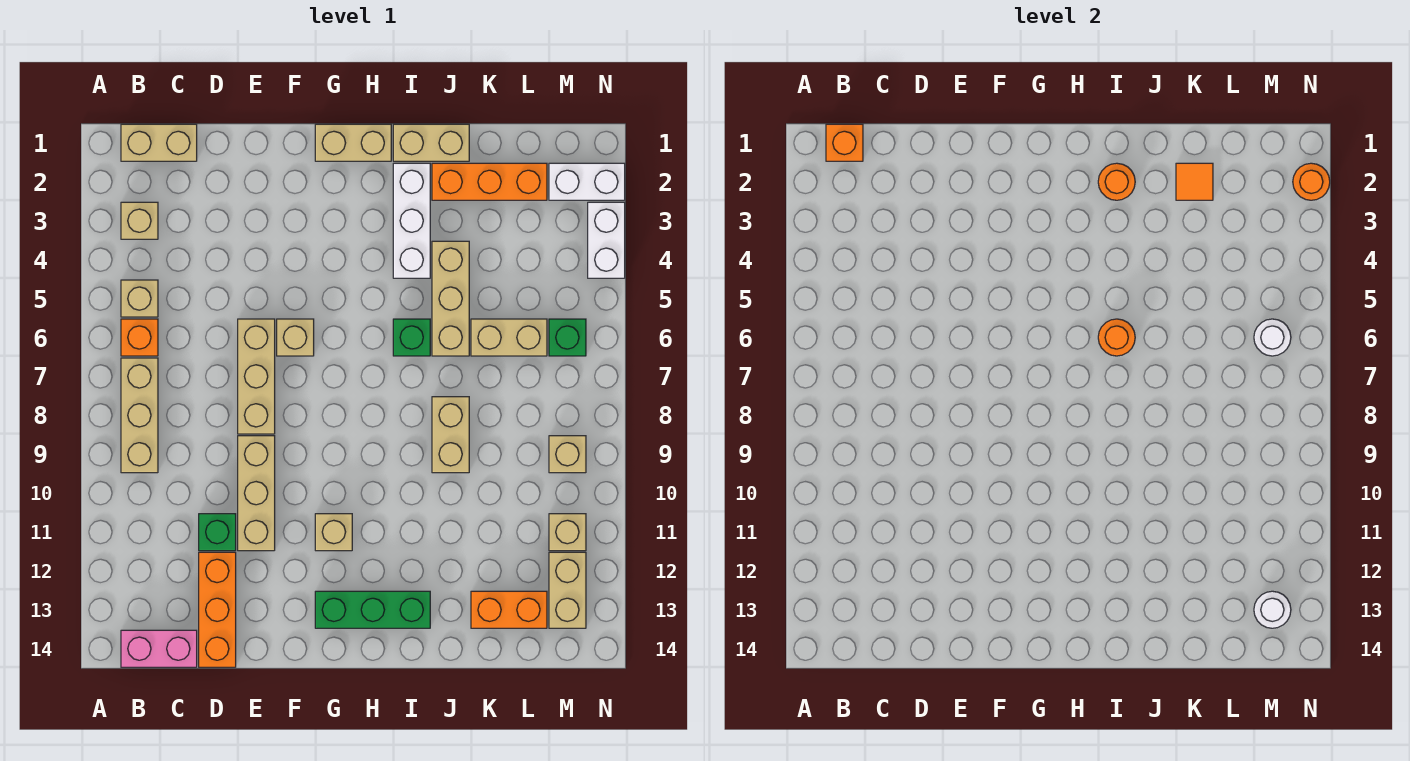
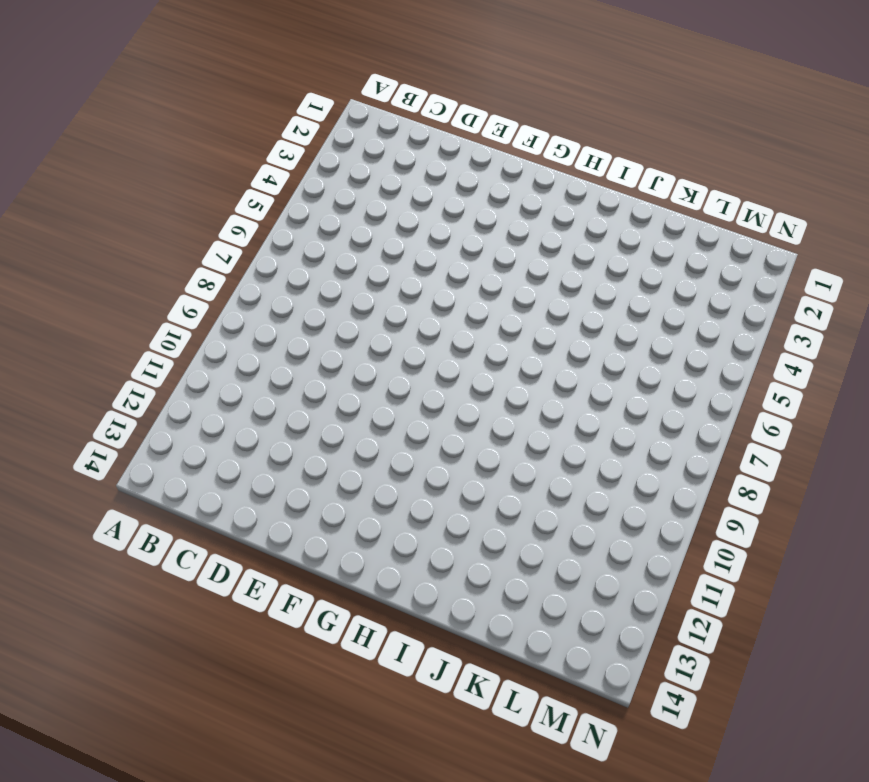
none -> tan brick B1:C1 level 1
none -> tan brick B3 level 1
none -> tan brick B5 level 1
none -> orange brick B6 level 1

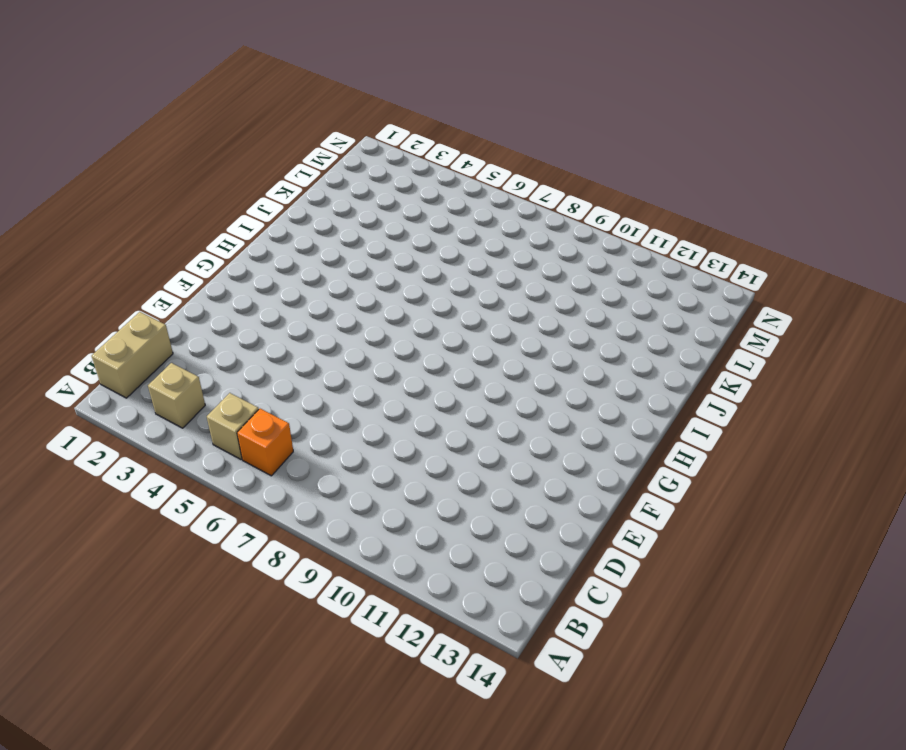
none -> tan brick B7:B9 level 1
none -> pink brick B14:C14 level 1
none -> green brick D11 level 1
none -> orange brick D12:D14 level 1

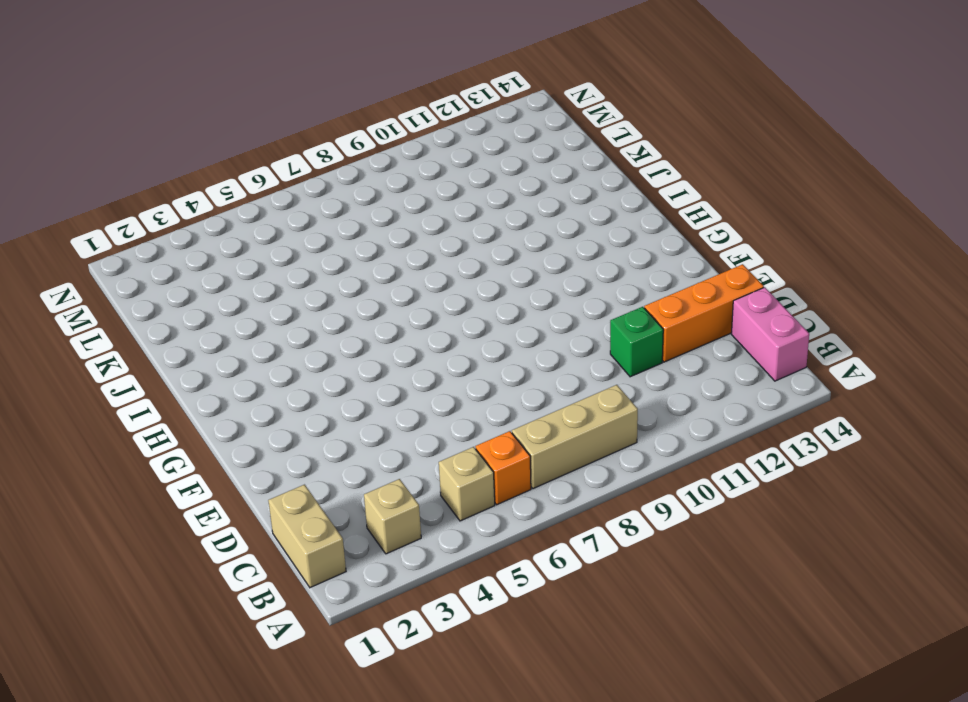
none -> tan brick E6:E8 level 1
none -> tan brick E9:E11 level 1
none -> tan brick F6 level 1
none -> tan brick G1:H1 level 1

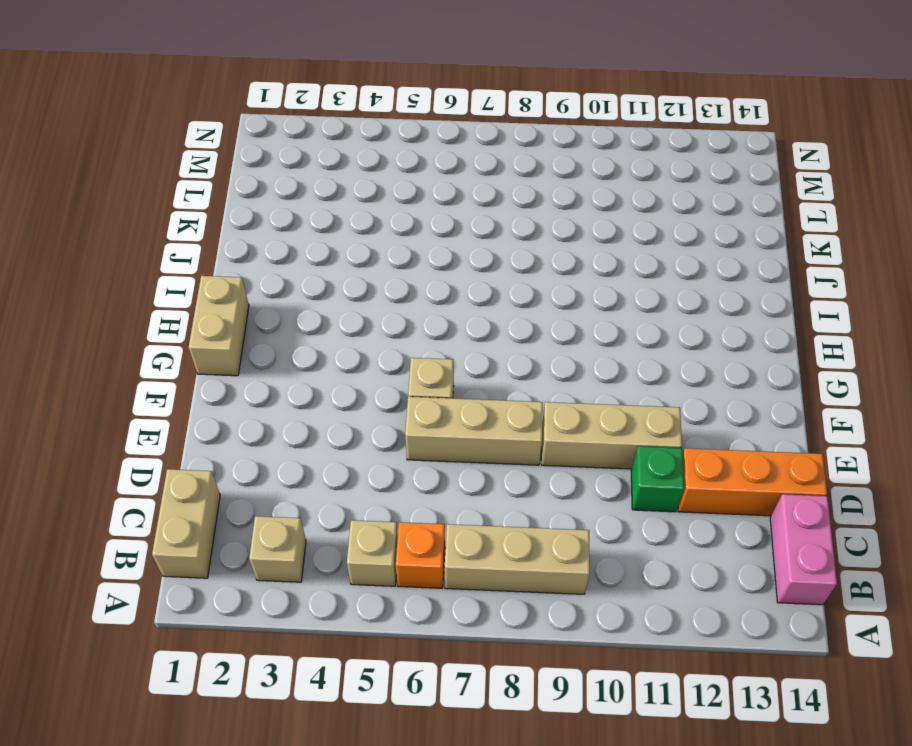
none -> tan brick G11 level 1
none -> green brick G13:I13 level 1
none -> tan brick I1:J1 level 1
none -> white brick I2:I4 level 1

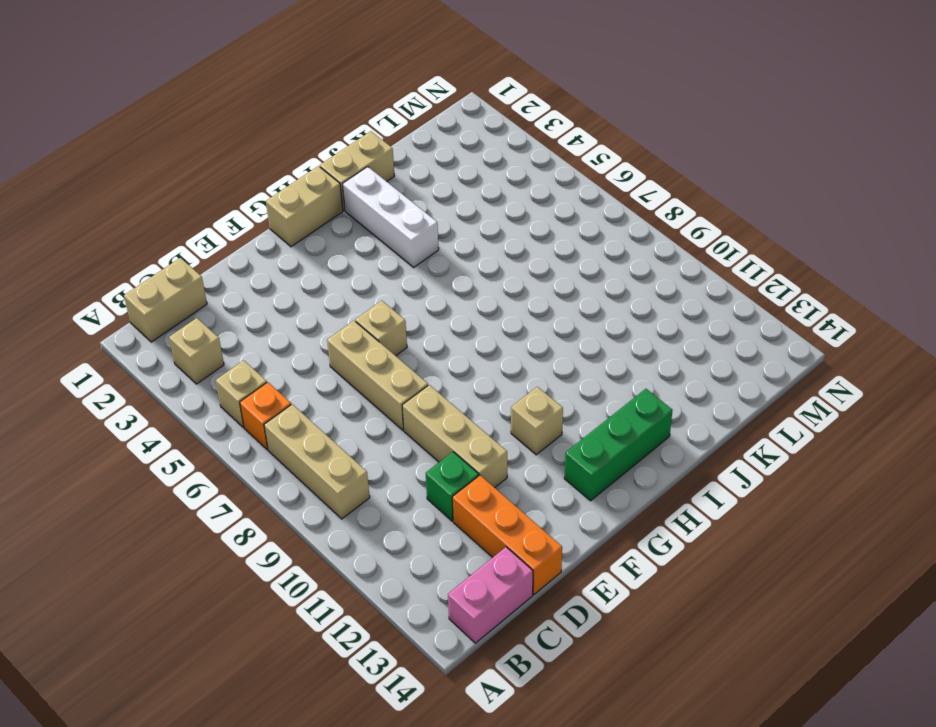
none -> green brick I6 level 1
none -> orange brick J2:L2 level 1
none -> tan brick J4:J6 level 1
none -> tan brick J8:J9 level 1

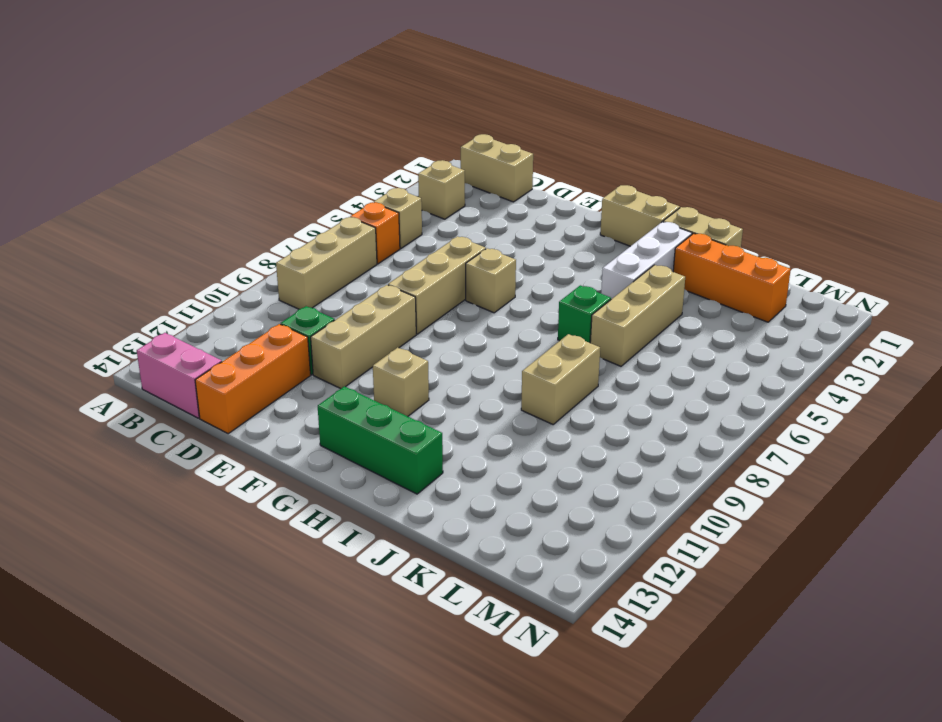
none -> tan brick K6:L6 level 1
none -> orange brick K13:L13 level 1
none -> white brick M2:N2 level 1
none -> green brick M6 level 1

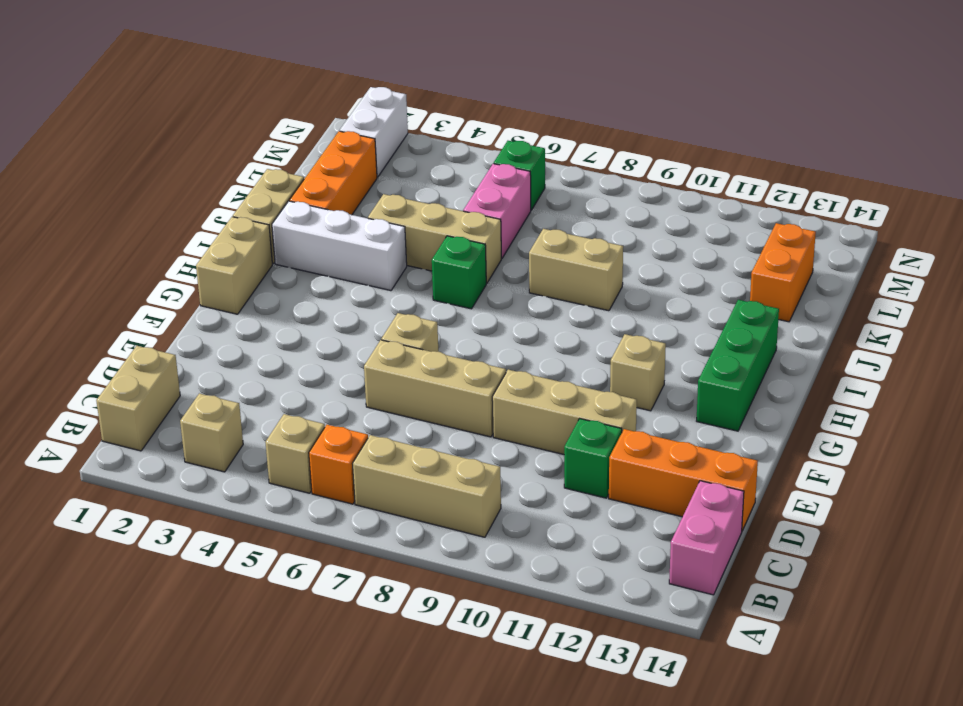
pink brick K6:L6 level 1 -> tan brick K6:L6 level 1
none -> tan brick M9 level 1
none -> tan brick M11 level 1
none -> tan brick M12:M13 level 1
none -> white brick N3:N4 level 1

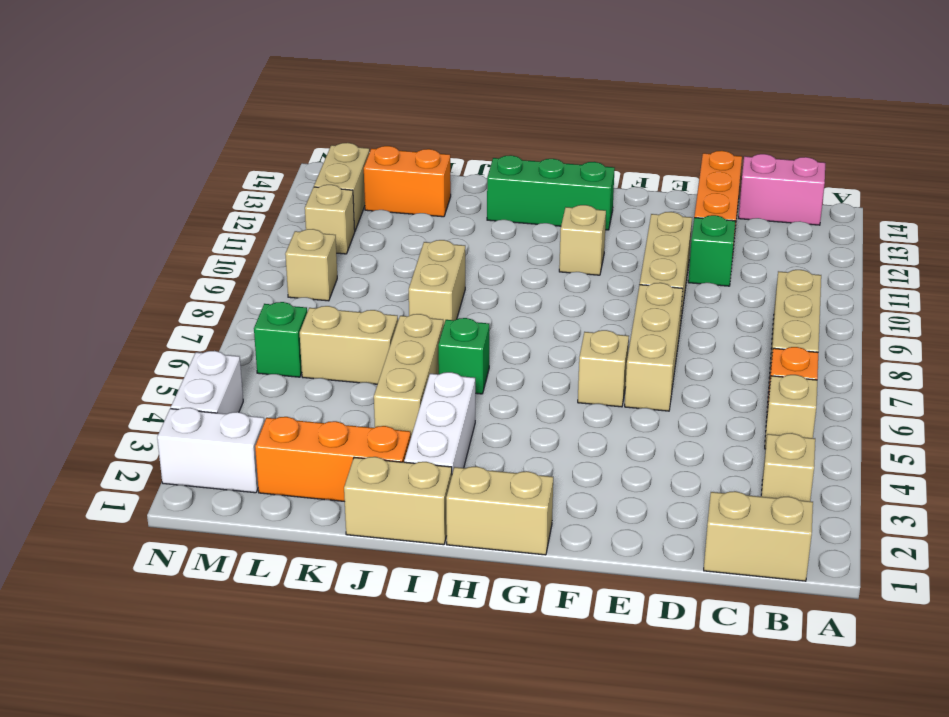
none -> orange brick B1 level 2
none -> orange round brick I2 level 2
none -> orange round brick I6 level 2
none -> orange tile K2 level 2

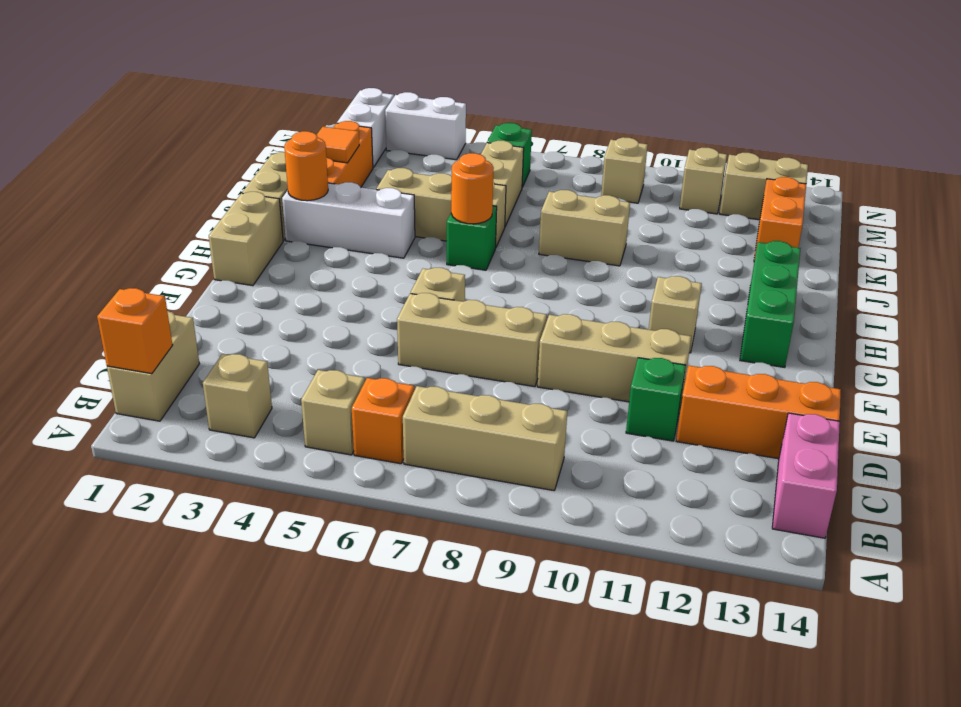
none -> white round brick M6 level 2
none -> white round brick M13 level 2
none -> orange round brick N2 level 2

